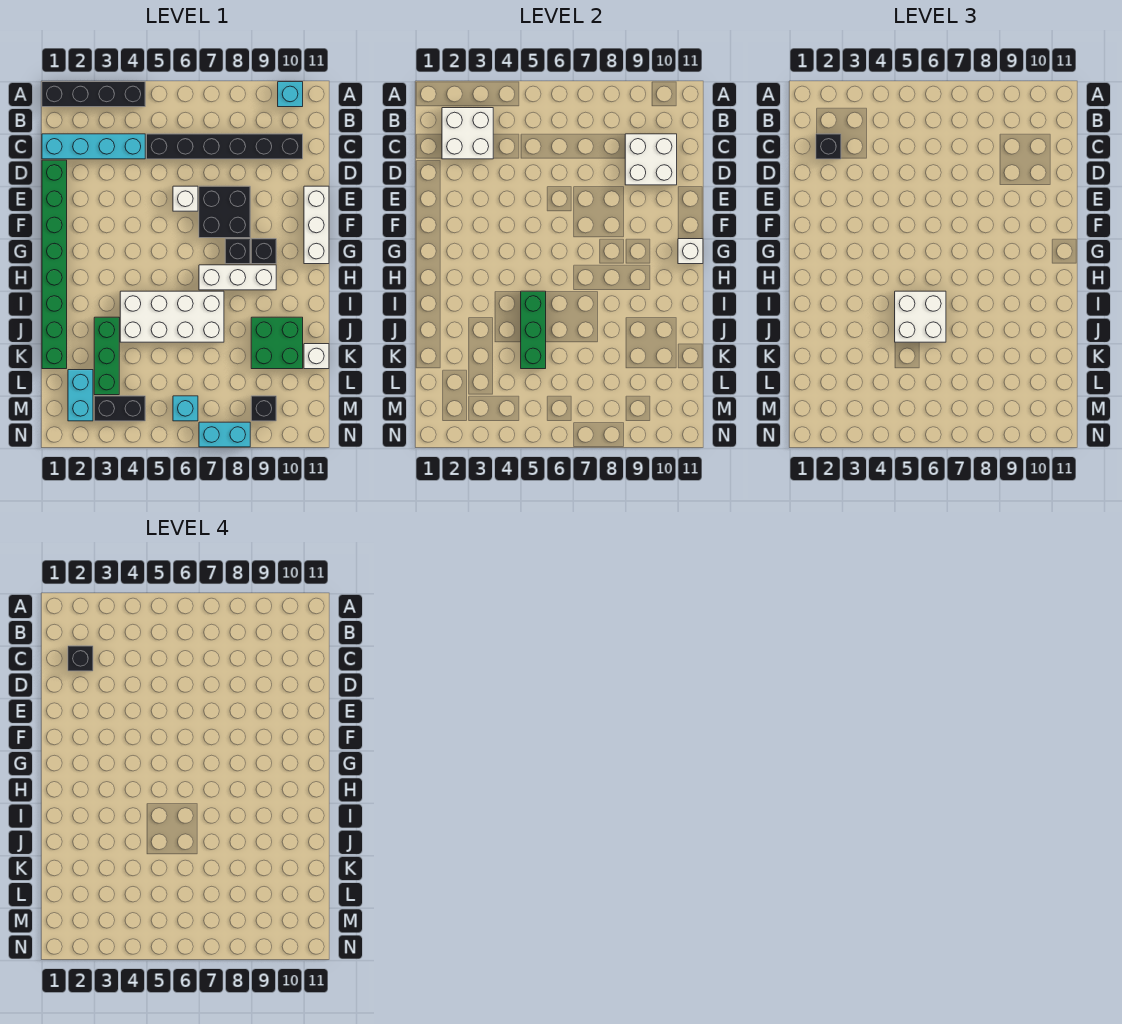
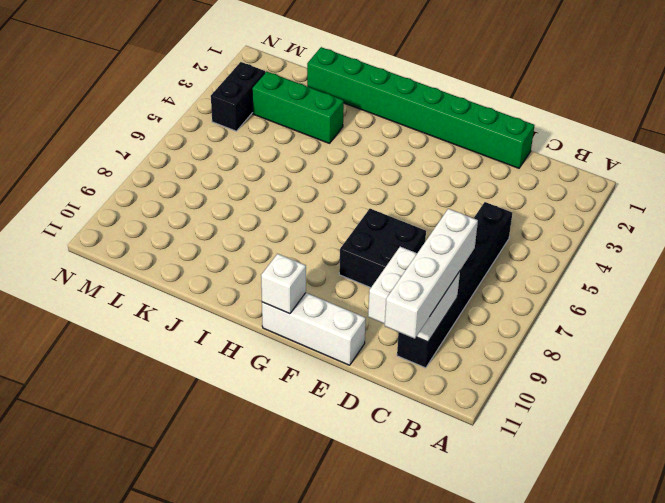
white brick C8:C11 level 3 -> none
none -> black brick A1:A4 level 1
none -> cyan brick A10 level 1
none -> cyan brick C1:C4 level 1

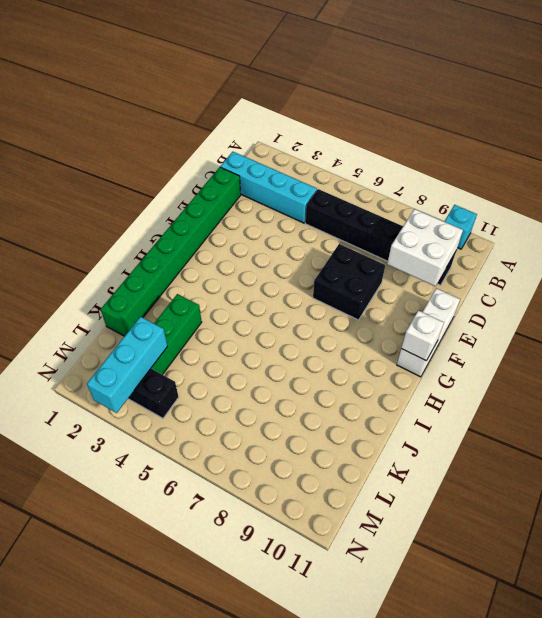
cyan brick L3:N3 level 2 -> none
none -> black brick A1:A4 level 1
none -> white brick E6 level 1
none -> black brick G8 level 1

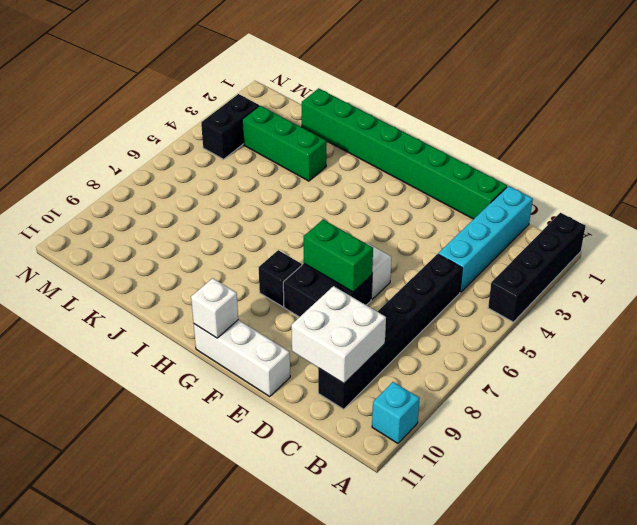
green brick E7:F7 level 2 -> none
none -> black brick G9 level 1
none -> white brick H7:H9 level 1
none -> white brick I4:J7 level 1

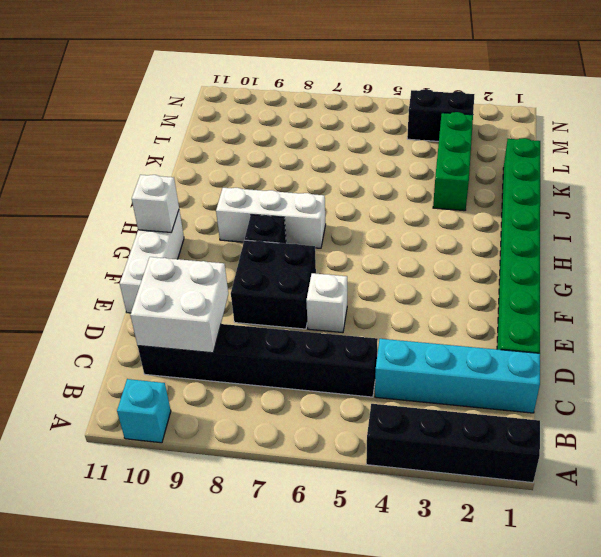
none -> black brick G9 level 1
none -> white brick I4:J7 level 1
none -> green brick J9:K10 level 1

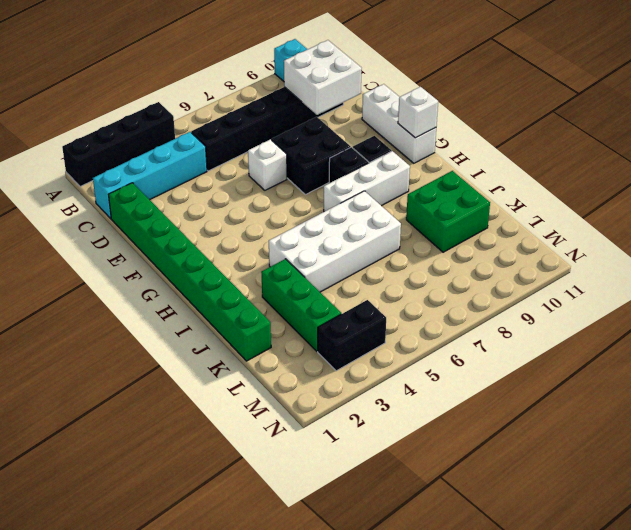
none -> white brick K11 level 1
none -> cyan brick L2:M2 level 1
none -> cyan brick M6 level 1

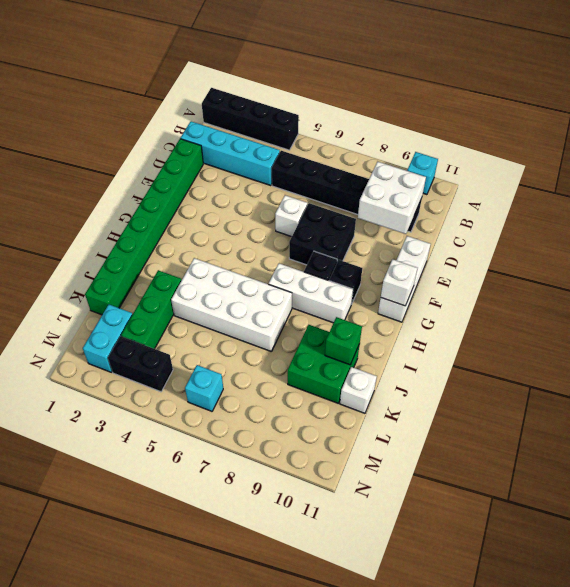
green brick J10 level 2 -> none
none -> black brick M9 level 1
none -> cyan brick N7:N8 level 1
none -> white brick B2:C3 level 2

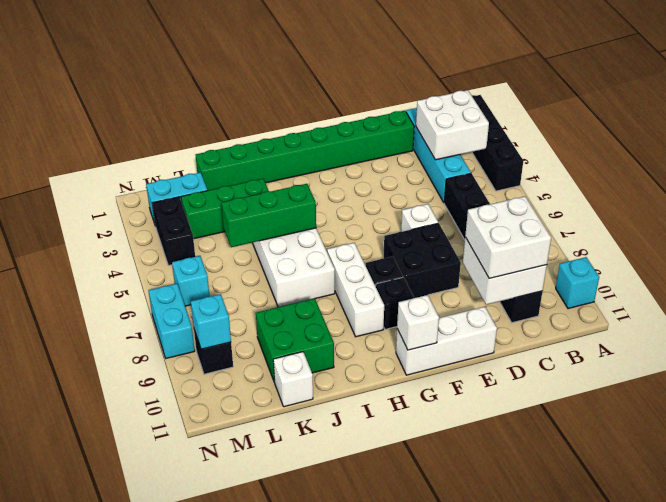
white brick C9:D10 level 3 -> white brick I5:J6 level 3
cyan brick M9 level 2 -> none
none -> black brick C2 level 3
none -> black brick C2 level 4

